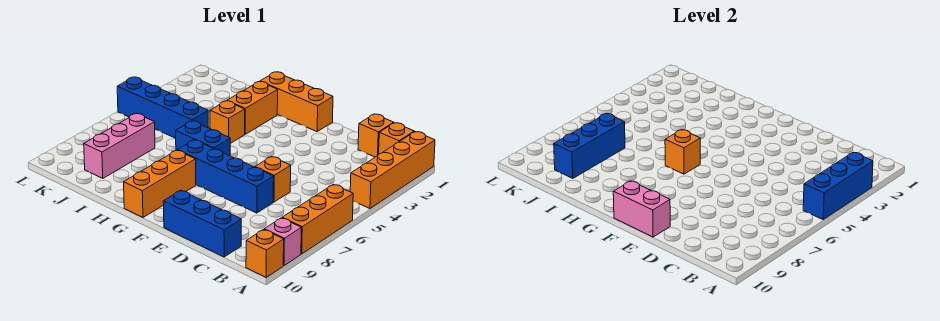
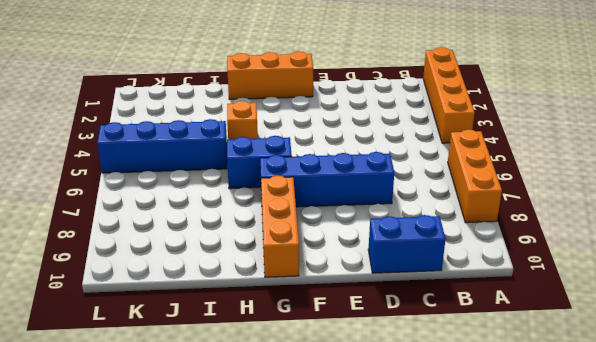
blue brick C10:D10 level 1 -> blue brick C10:E10 level 1
none -> pink brick A9 level 1
none -> orange brick A10 level 1
none -> orange brick B1 level 1

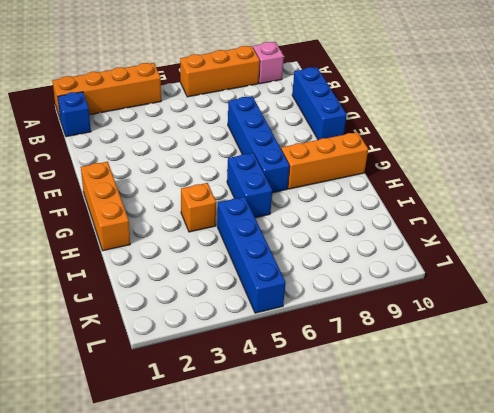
blue brick B1 level 1 -> orange brick B1 level 1
none -> orange brick A10 level 1
none -> orange brick C1 level 1
none -> orange brick D6 level 1

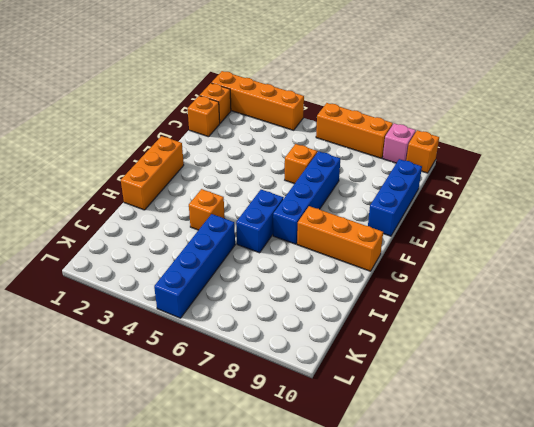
none -> orange brick H2:H3 level 1
none -> pink brick J7:J9 level 1
none -> blue brick A3:A5 level 2

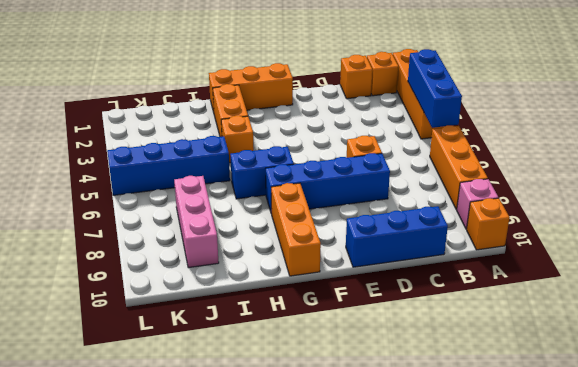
none -> pink brick E10:F10 level 2
none -> orange brick G6 level 2
none -> blue brick J7:J9 level 2

